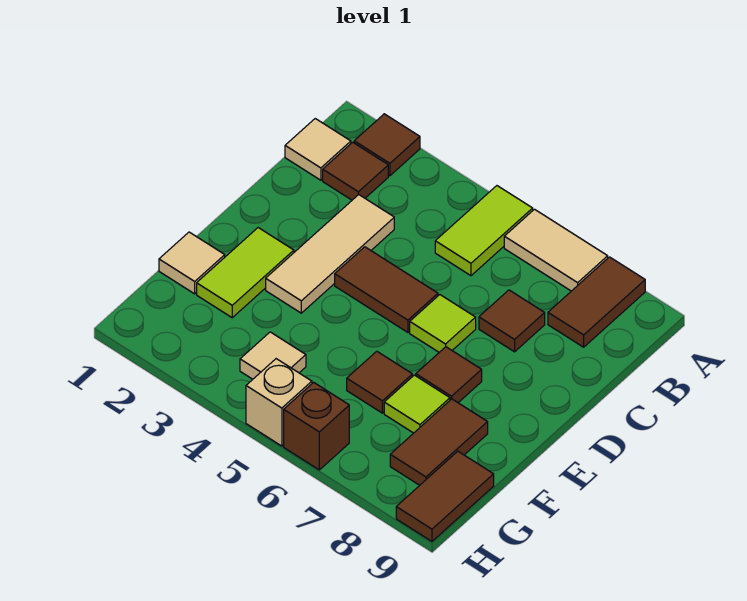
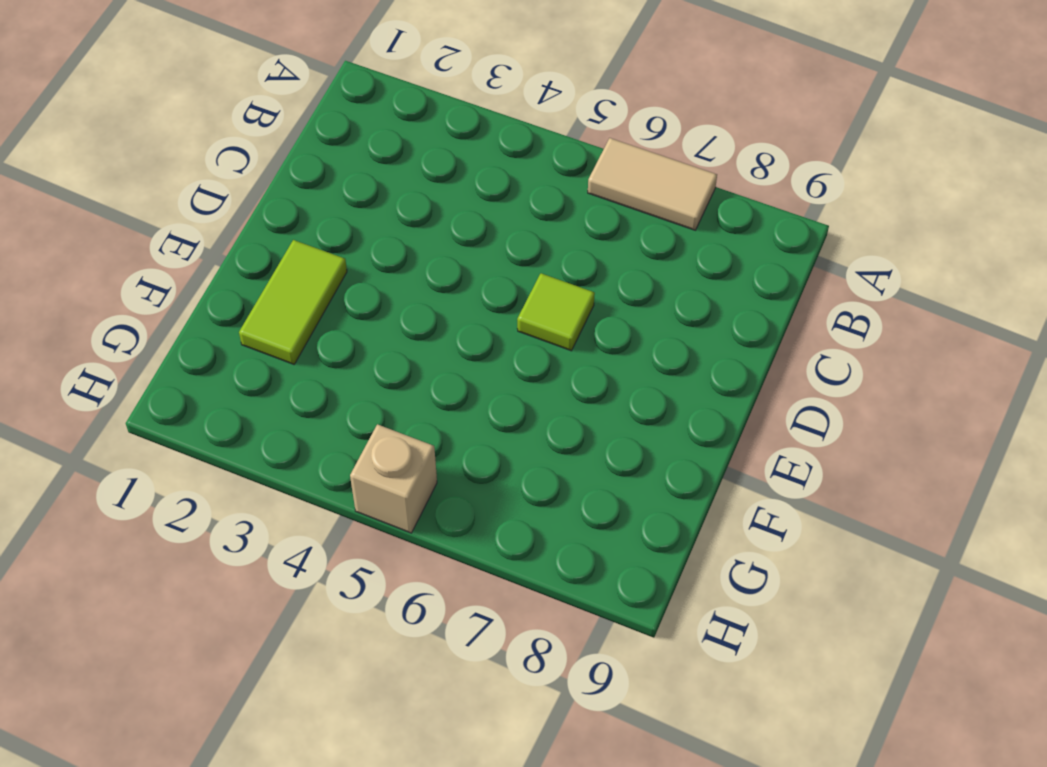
none -> brown tile A2 level 1
none -> lime tile A5:B5 level 1
none -> brown tile A8:B8 level 1

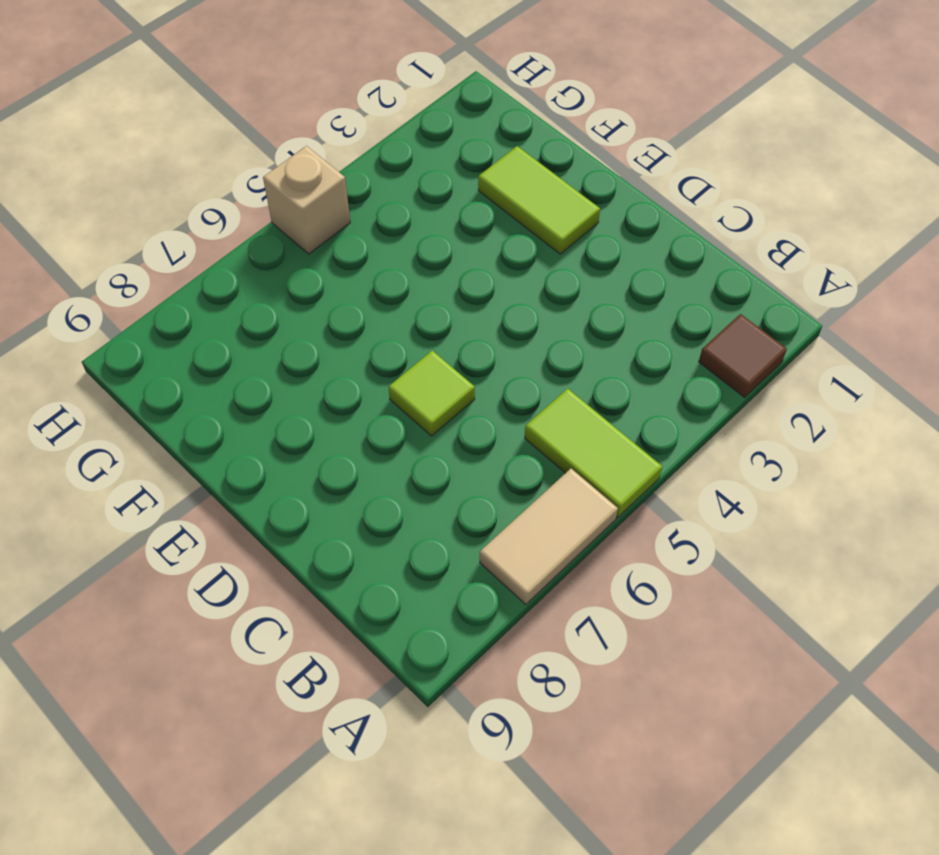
none -> brown tile A8:B8 level 1
none -> tan tile B1 level 1
none -> brown tile B2 level 1

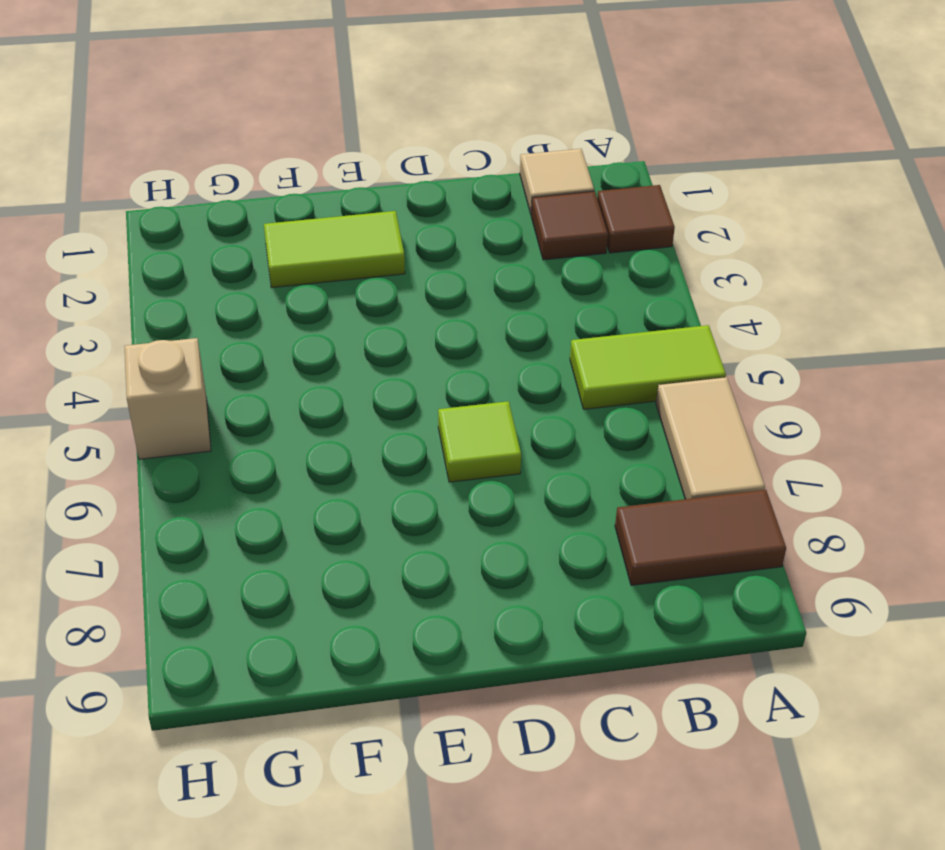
none -> tan tile C3:E3 level 1
none -> brown tile C7 level 1
none -> brown tile D4:D5 level 1

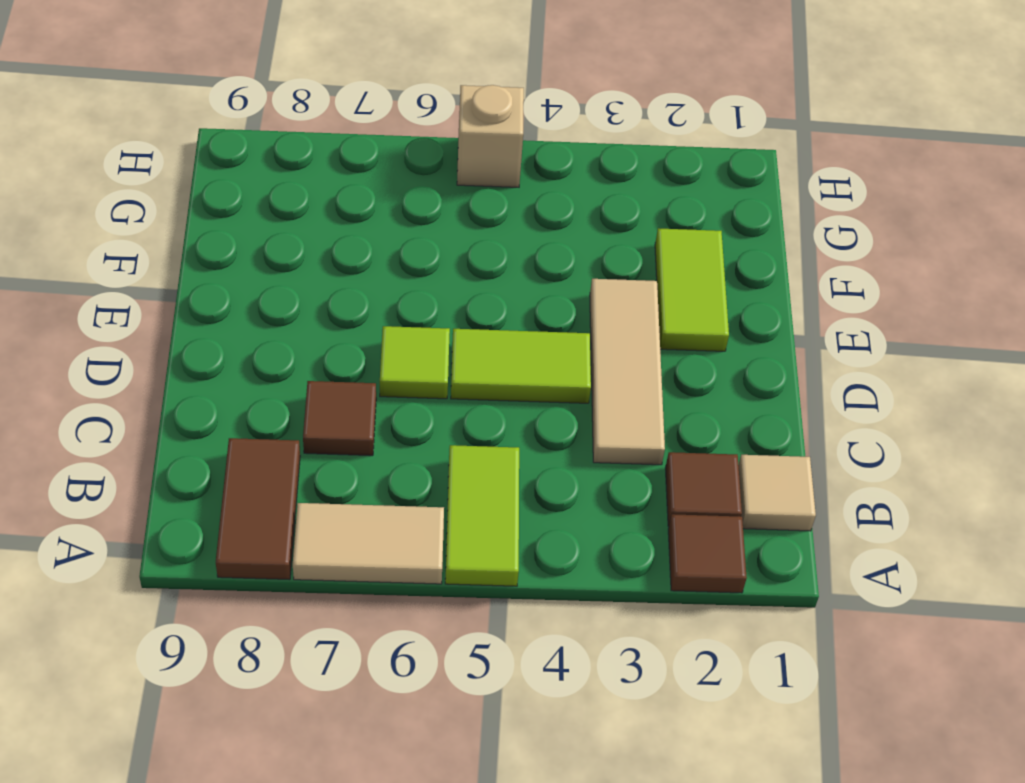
lime tile D4:D5 level 1 -> brown tile D4:D5 level 1
none -> brown tile E7 level 1
none -> tan tile F1 level 1
none -> brown tile F6 level 1

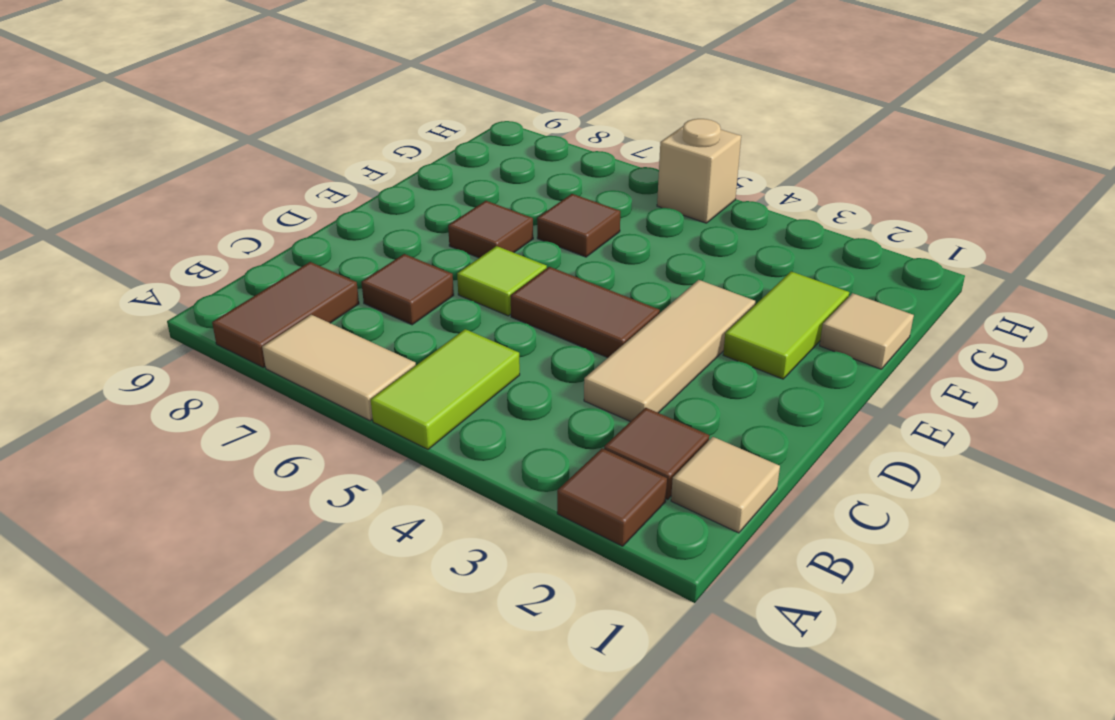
none -> lime tile F7 level 1
none -> brown tile F8:G8 level 1
none -> tan tile G4 level 1

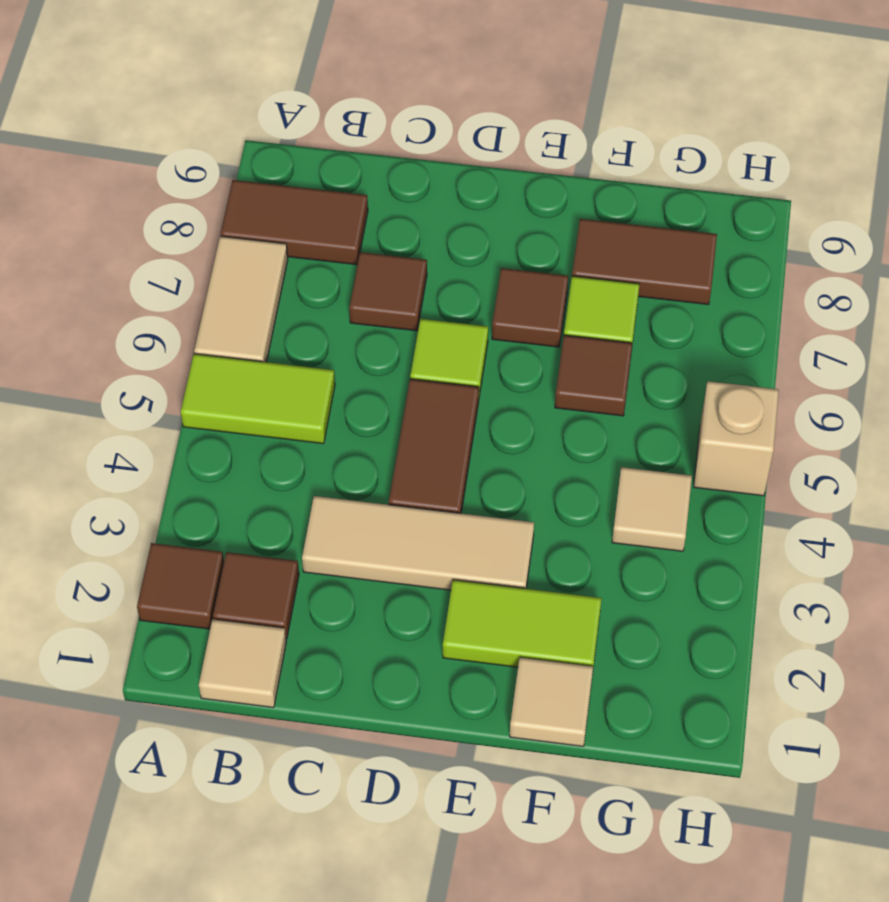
none -> brown tile G9:H9 level 1
none -> brown brick H6 level 1

